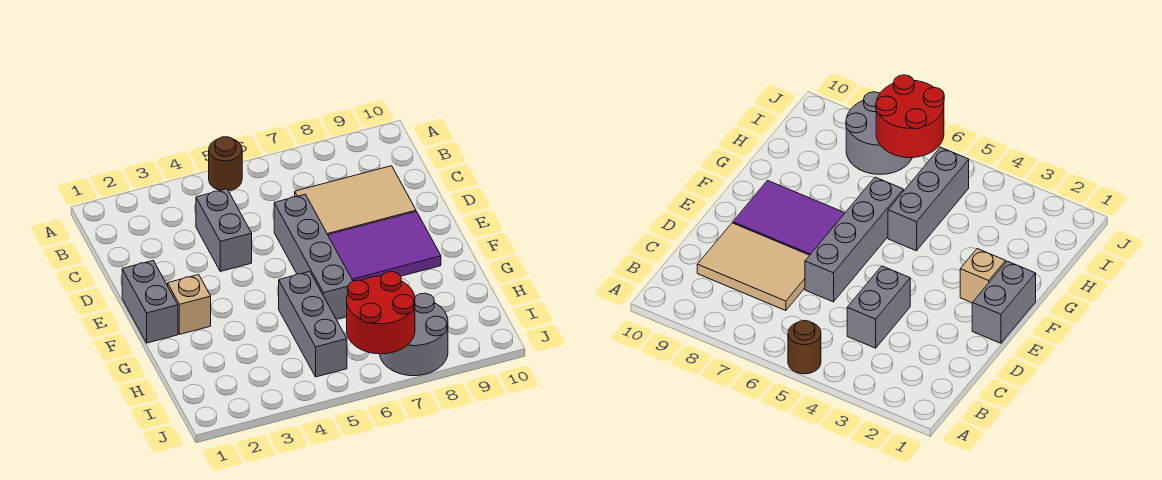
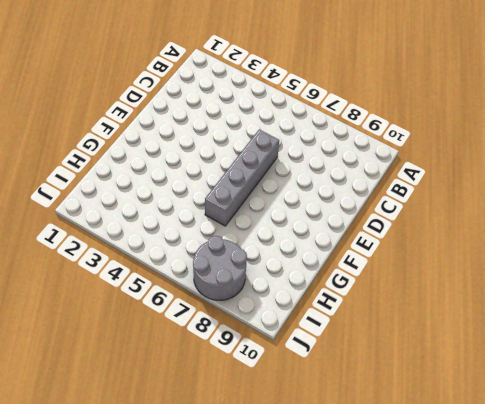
none -> brown round brick A5 level 1
none -> grey brick C4:D4 level 1

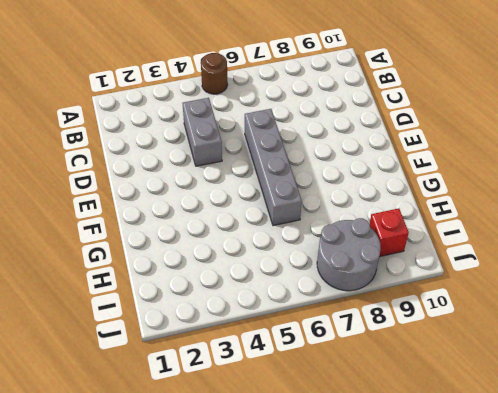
red brick I9 level 1 -> none
none -> tan tile C7:D9 level 1
none -> grey brick E1:F1 level 1

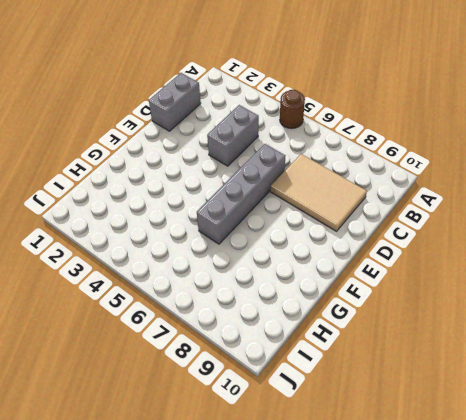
grey brick C1:D1 level 1 -> grey brick E1:F1 level 1
none -> purple tile E7:F9 level 1
none -> tan brick F2 level 1

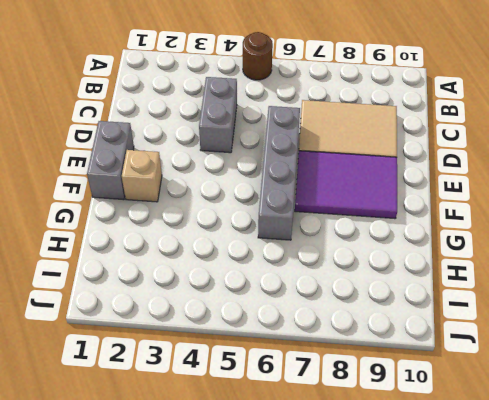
none -> grey brick G5:I5 level 1
none -> grey round brick I7:J8 level 1

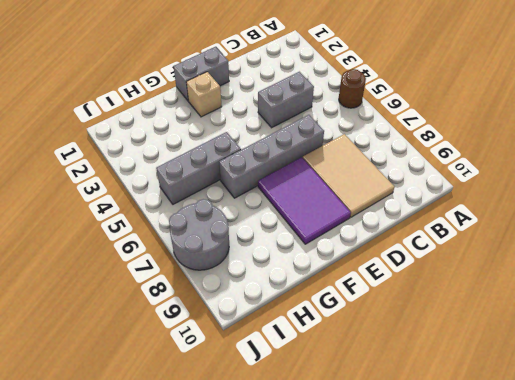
none -> red round brick I6:J7 level 2

